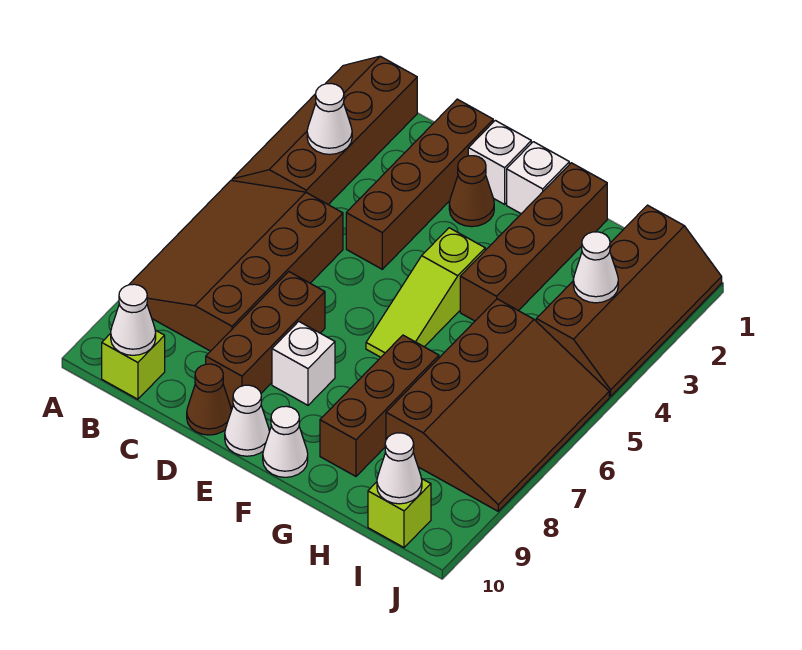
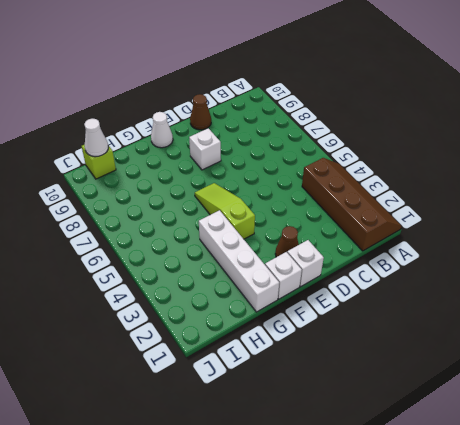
white brick G1:G4 level 1 -> brown brick G1:G4 level 1
none -> brown slope A5:C8 level 1 top C
none -> lime brick B10 level 1
none -> brown brick D1:D4 level 1

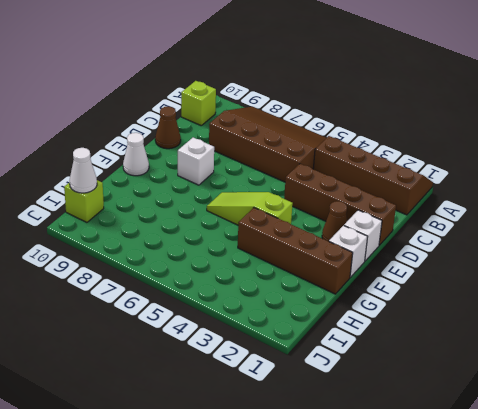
none -> brown brick D7:D9 level 1
none -> white cone E10 level 1
none -> brown brick G7:G9 level 1

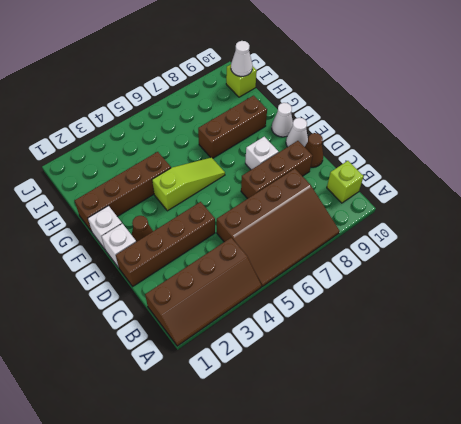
none -> brown slope H5:J8 level 1 top H
none -> brown slope I1:J4 level 1 top I
none -> white cone B3 level 2

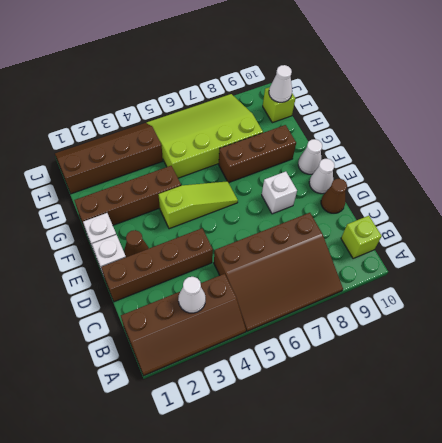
lime slope H5:J8 level 1 top H -> brown slope H5:J8 level 1 top H
none -> brown brick D7:D9 level 1
none -> white cone B10 level 2
none -> white cone I3 level 2

